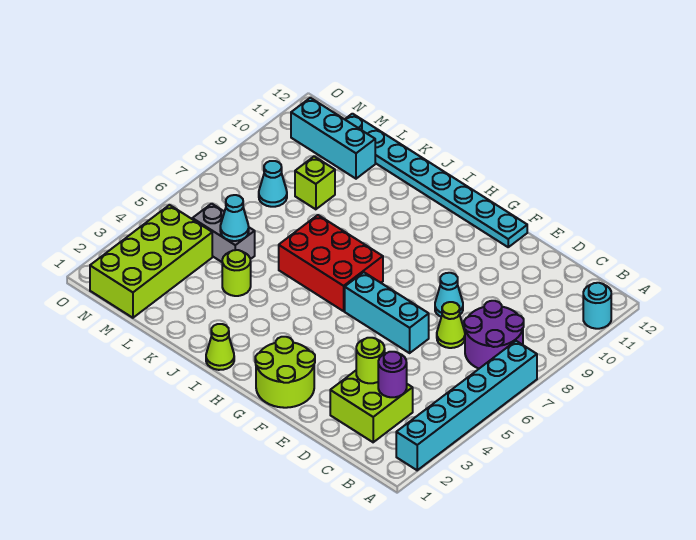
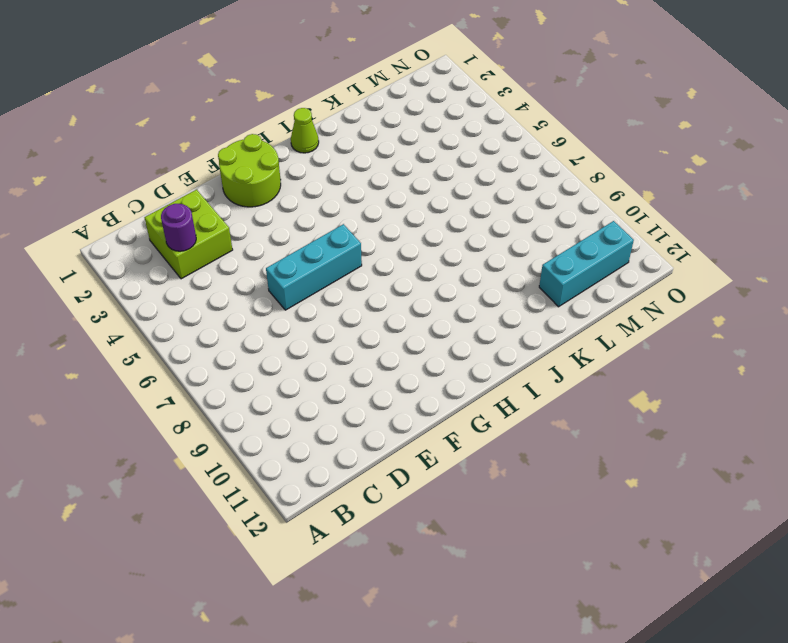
none -> cyan brick A2:A7 level 1
none -> cyan round brick A11 level 1
none -> purple round brick B7:C8 level 1

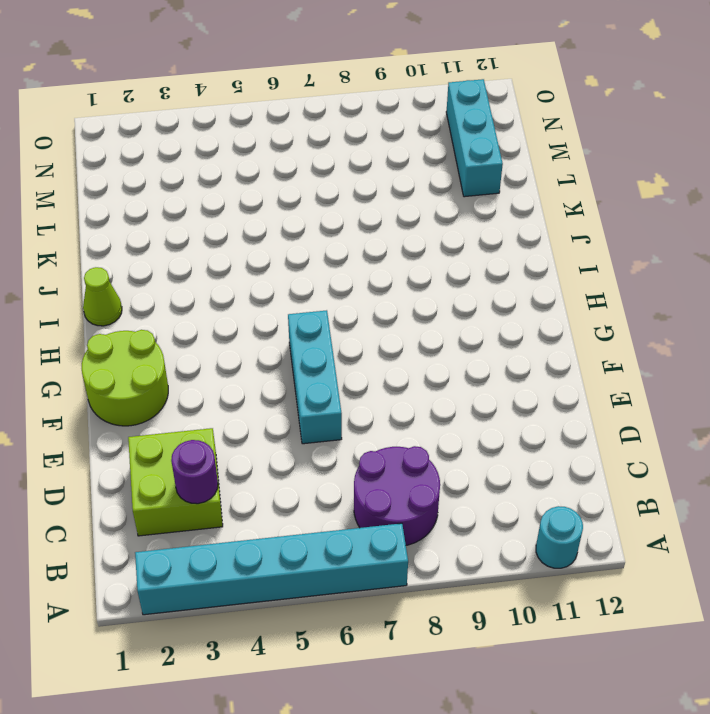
none -> lime cone D7 level 1
none -> cyan cone E8 level 1
none -> cyan plate F12:M12 level 1

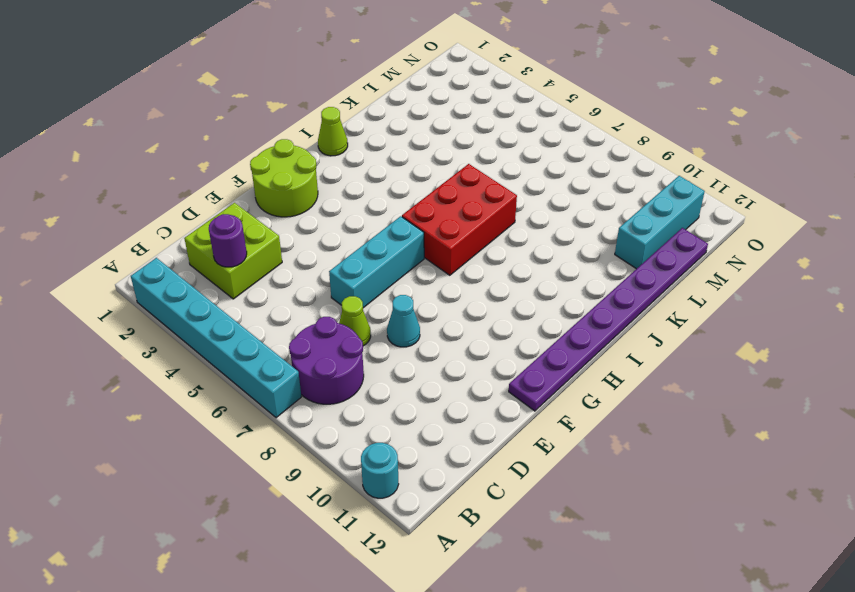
purple plate F12:M12 level 1 -> cyan plate F12:M12 level 1
none -> lime round brick K4 level 1
none -> grey brick L5:M5 level 1
none -> lime brick L9 level 1

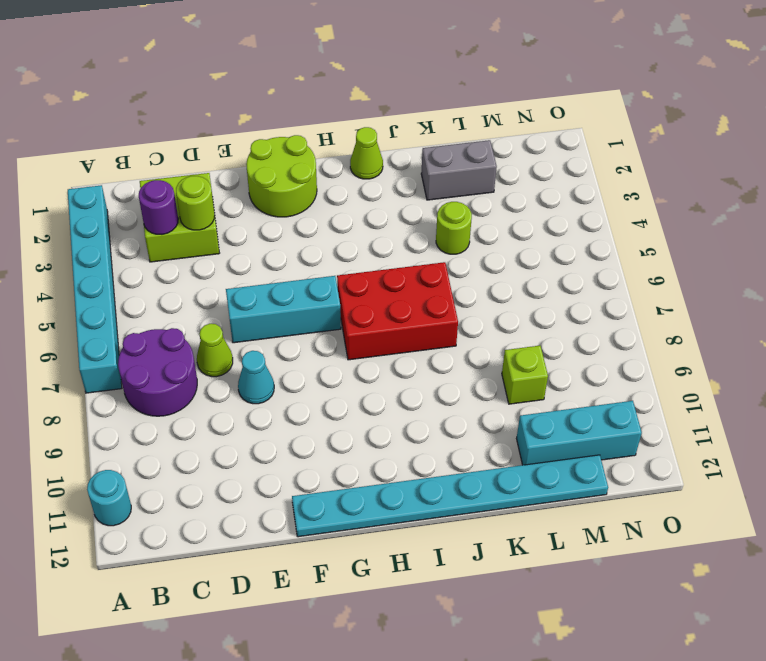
grey brick K2:L2 level 1 -> grey brick L5:M5 level 1
none -> lime brick M1:N4 level 1
none -> cyan cone M8 level 1
none -> cyan cone L5 level 2

